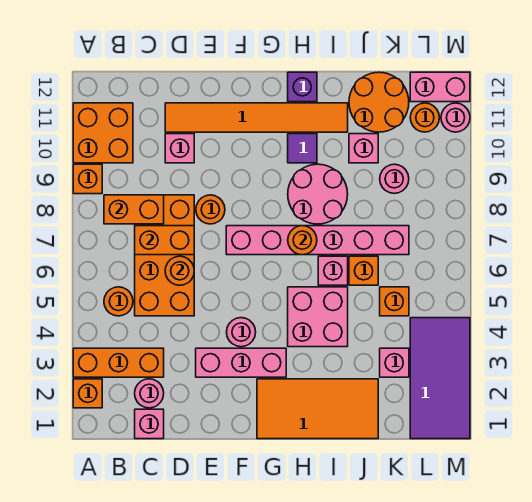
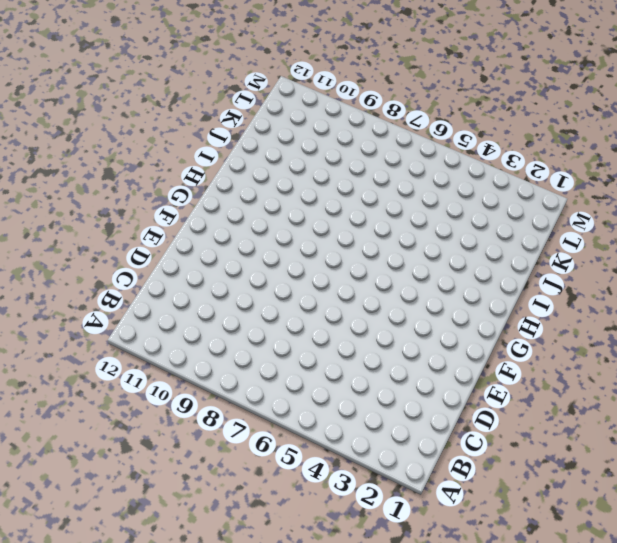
none -> orange brick A2 level 1
none -> orange brick A3:C3 level 1
none -> orange brick A9 level 1
none -> orange brick A10:B11 level 1

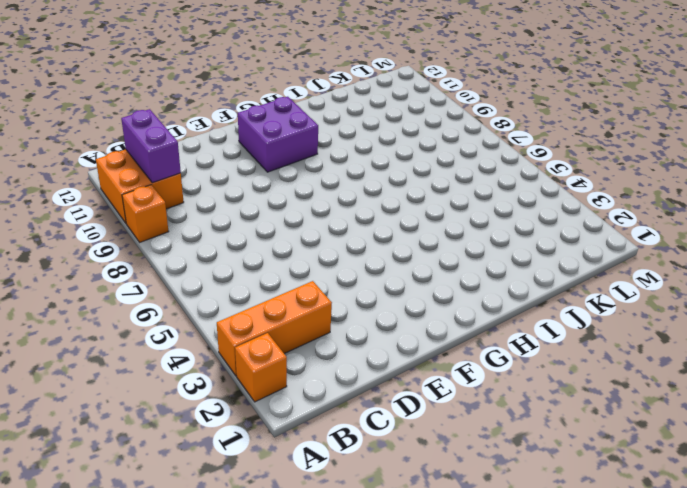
purple brick B10:B11 level 2 -> none
purple brick F10:G11 level 1 -> orange tile D11:I11 level 1
none -> orange round brick B5 level 1
none -> pink brick C1 level 1
none -> pink round brick C2 level 1
none -> orange brick C5:D8 level 1

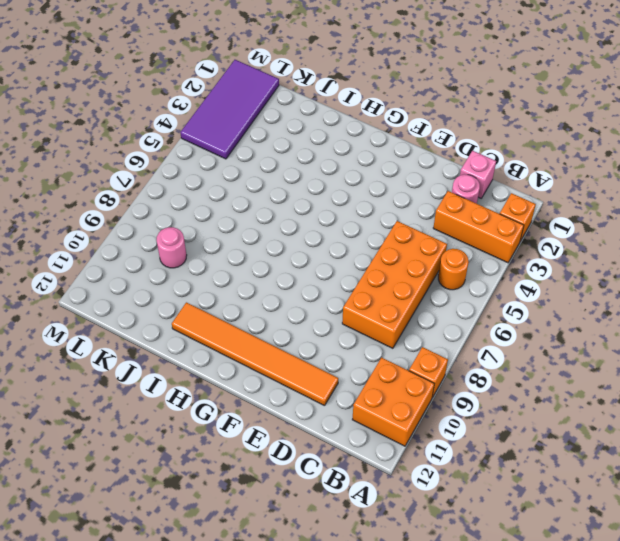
none -> pink brick D10 level 1
none -> pink brick E3:G3 level 1
none -> orange round brick E8 level 1
none -> pink round brick F4 level 1

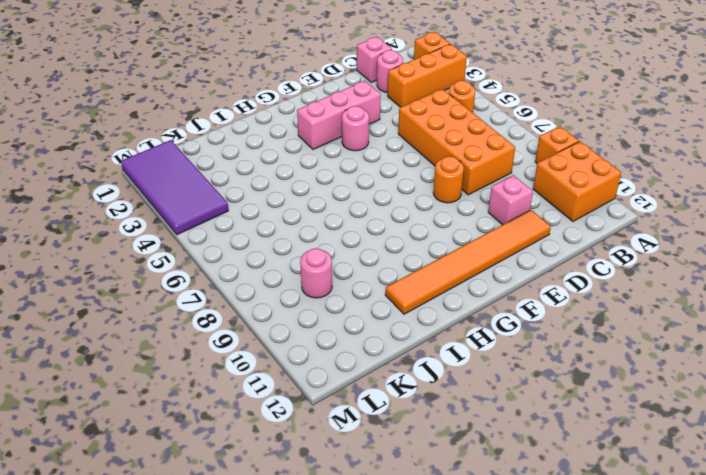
none -> pink brick F7:K7 level 1
none -> orange tile G1:J2 level 1
none -> pink brick H4:I5 level 1
none -> pink round brick H8:I9 level 1

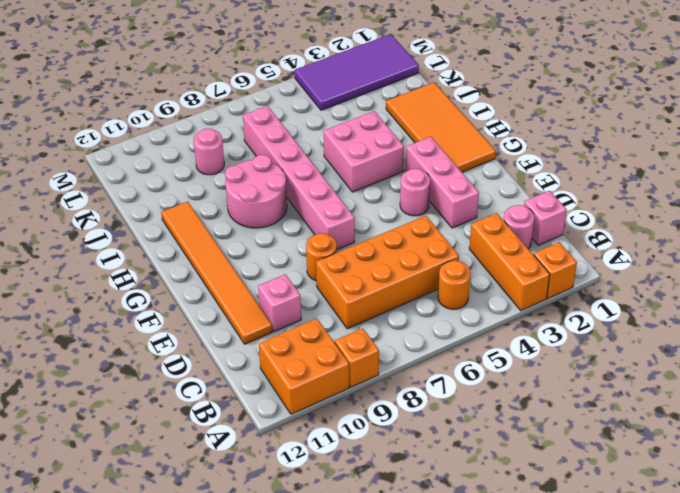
none -> purple tile H10 level 1
none -> purple brick H12 level 1
none -> pink brick I6 level 1
none -> orange brick J6 level 1

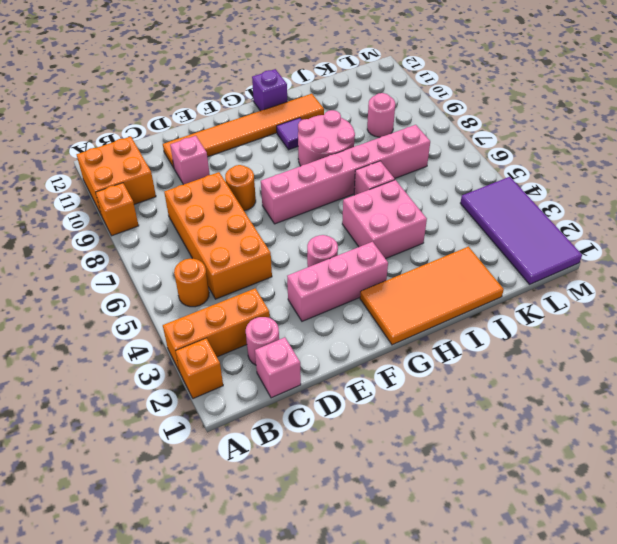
none -> orange brick J6 level 1
none -> pink brick J10 level 1
none -> orange round brick J11:K12 level 1
none -> pink brick K3 level 1

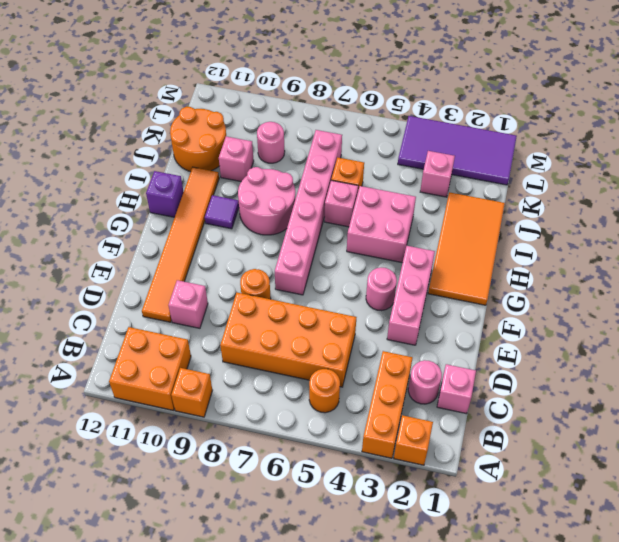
none -> orange brick K5 level 1
none -> orange round brick L11 level 1
none -> pink brick L12:M12 level 1
none -> pink round brick M11 level 1

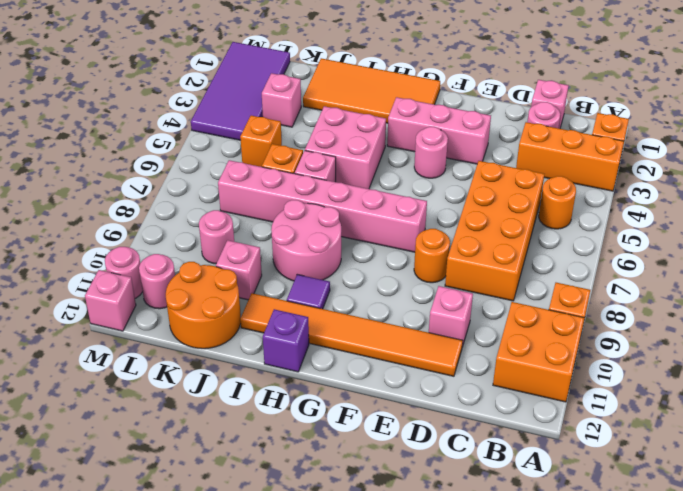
pink round brick L11 level 1 -> orange round brick L11 level 1
pink brick M12 level 1 -> pink brick L12:M12 level 1
none -> orange brick B8:C8 level 2
none -> orange brick C7:D7 level 2
none -> orange round brick D6 level 2
none -> orange round brick H7 level 2

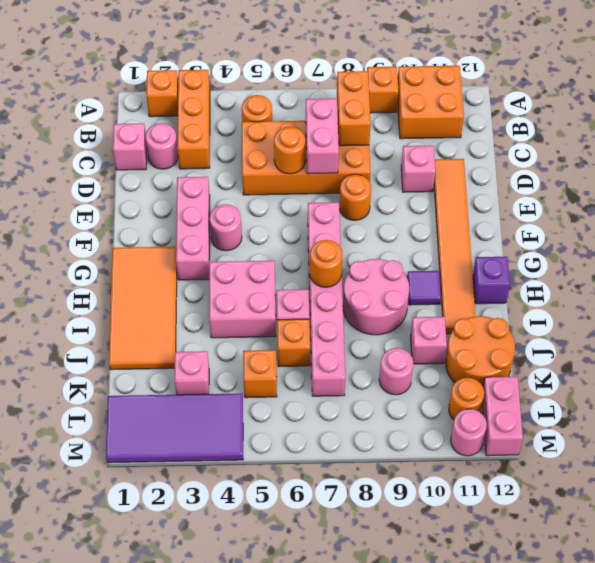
pink brick C7:D7 level 2 -> orange brick C7:D7 level 2

